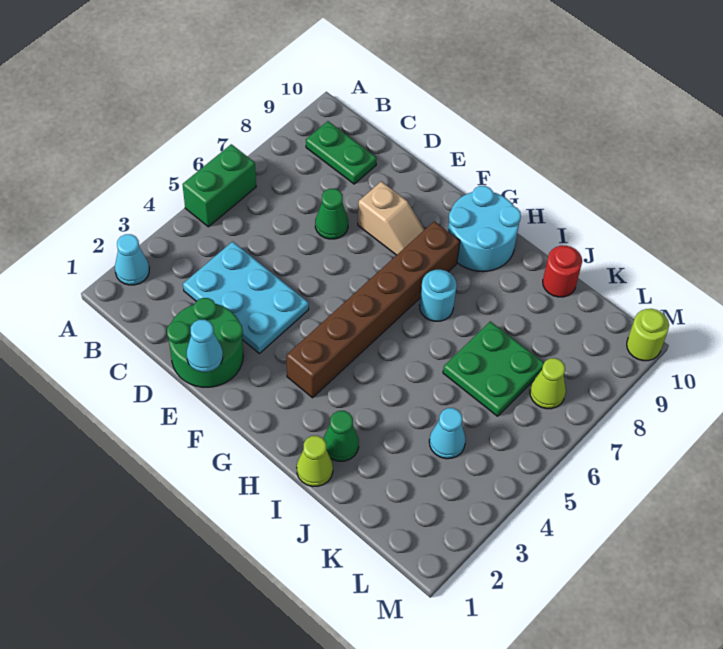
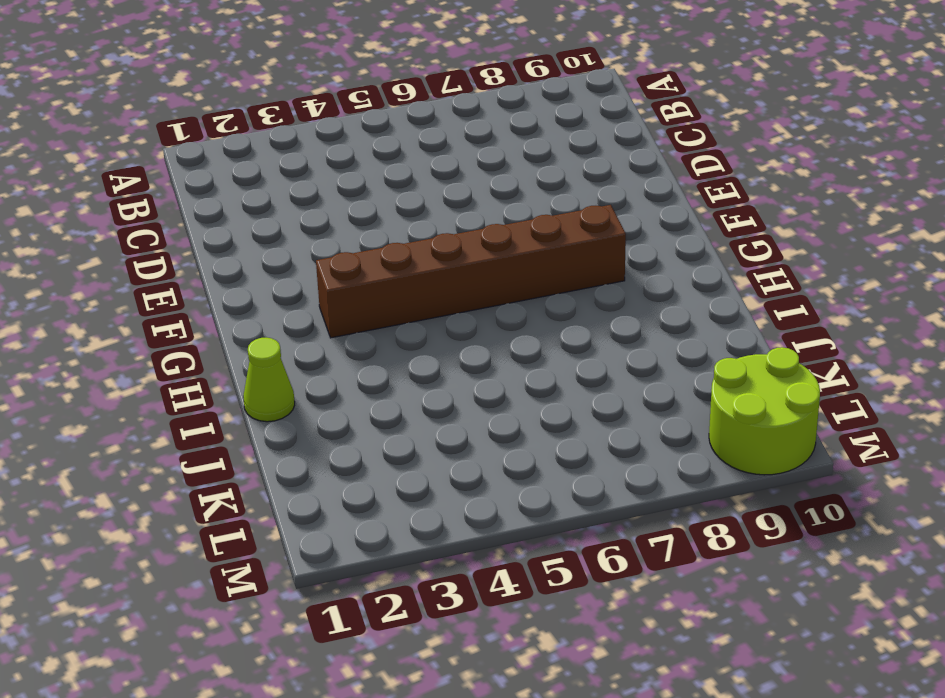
lime round brick L9:M10 level 1 -> lime round brick M10 level 1
none -> cyan cone A2 level 1
none -> green brick A5:A6 level 1
none -> green plate B9:C9 level 1

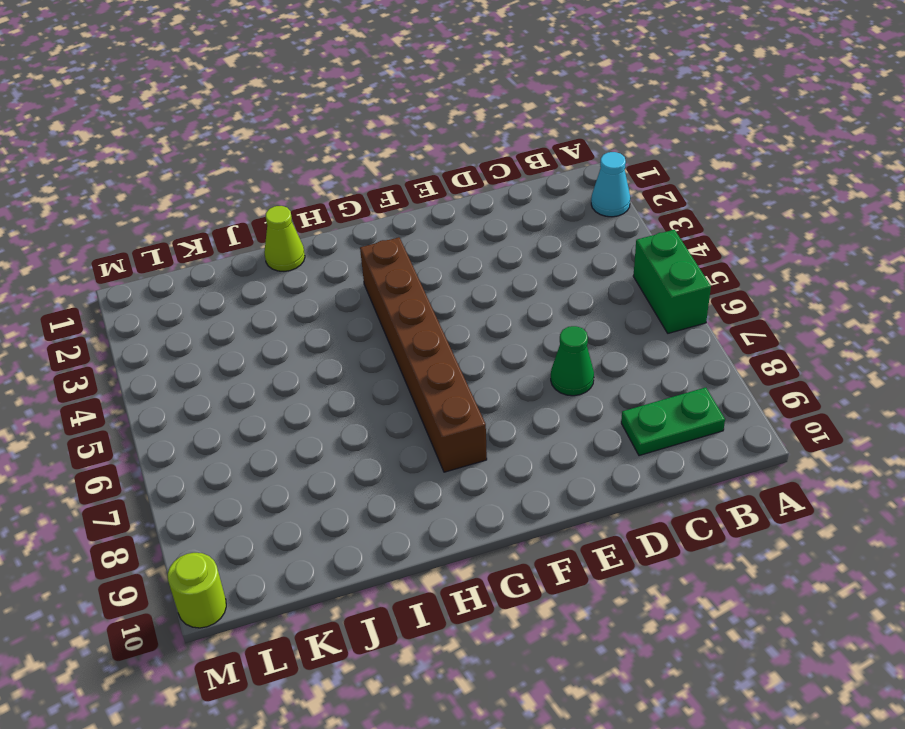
none -> cyan plate C3:E4 level 1
none -> green round brick D1:E2 level 1
none -> tan slope E8:F8 level 1 top E

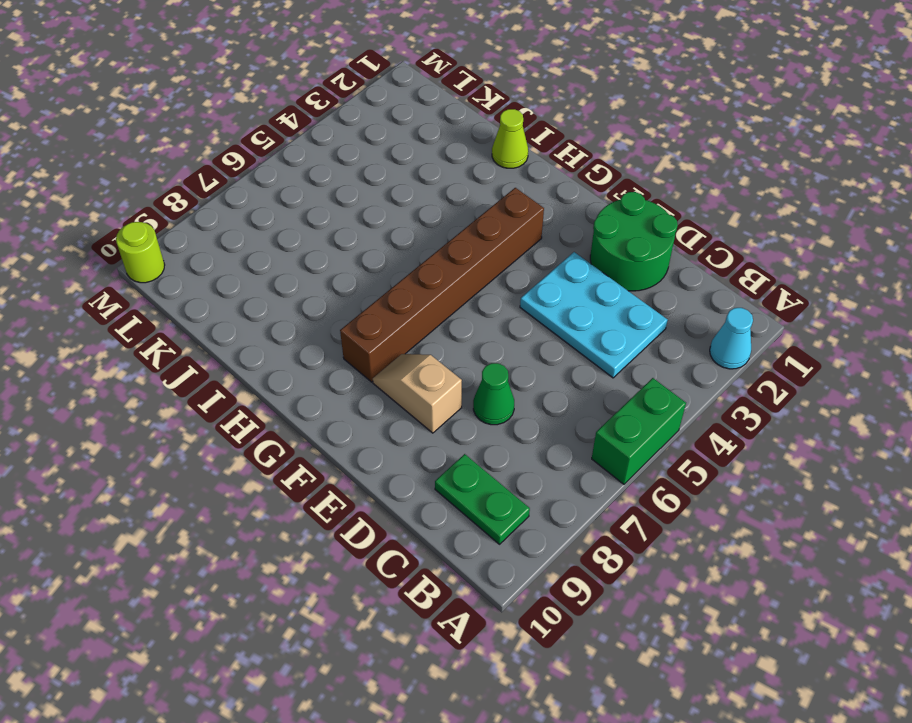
none -> cyan round brick G9:H10 level 1
none -> cyan round brick H7 level 1
none -> green cone I2 level 1

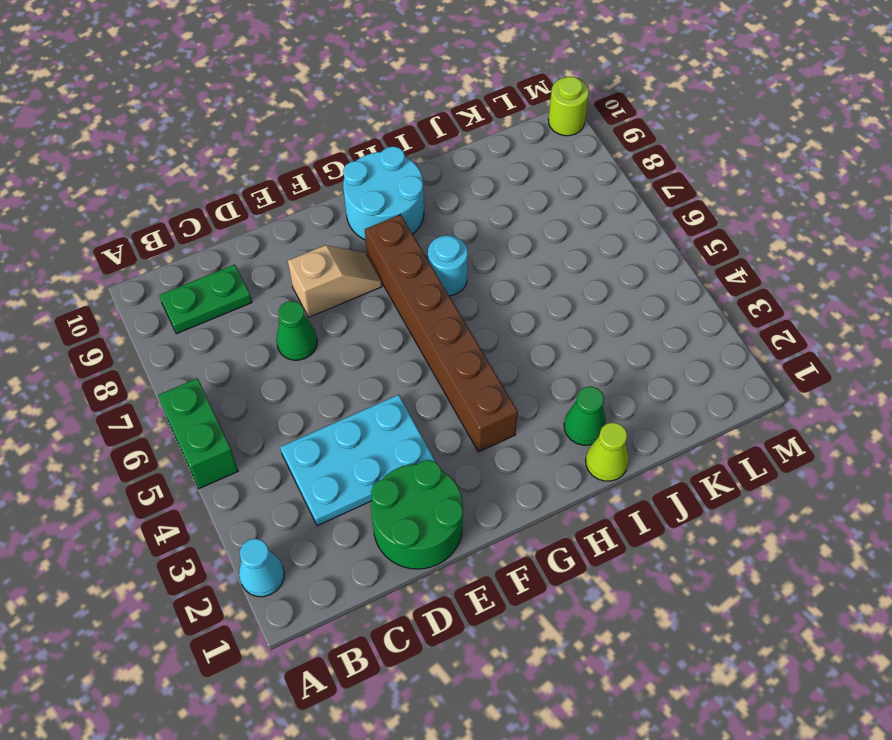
none -> green plate J6:K7 level 1
none -> red round brick J10 level 1
none -> cyan cone K4 level 1

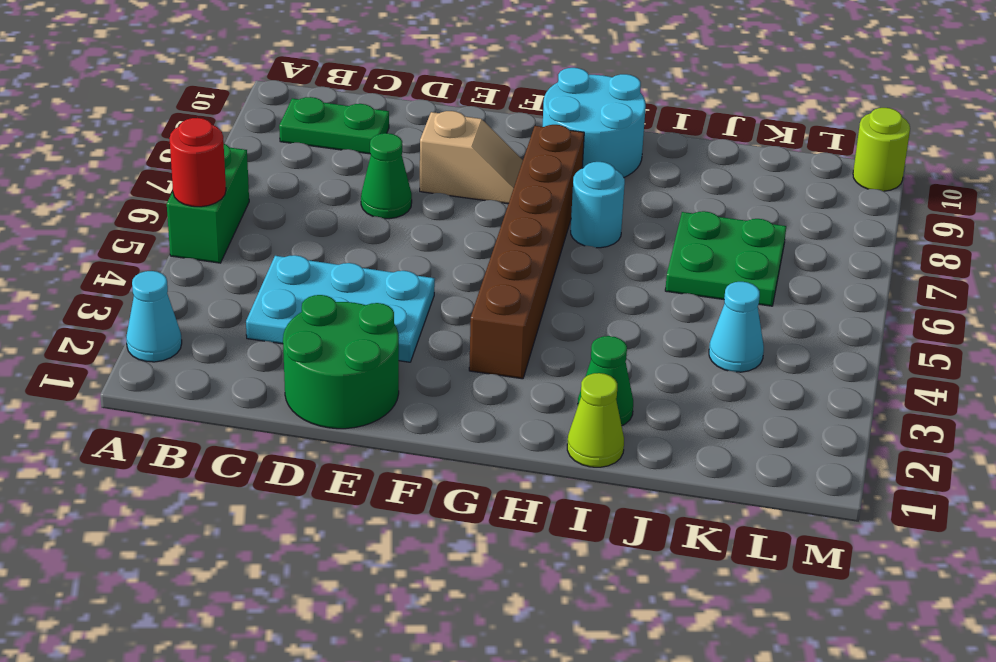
red round brick A5 level 2 -> red round brick J10 level 1
none -> lime cone L7 level 1
none -> cyan cone E1 level 2

